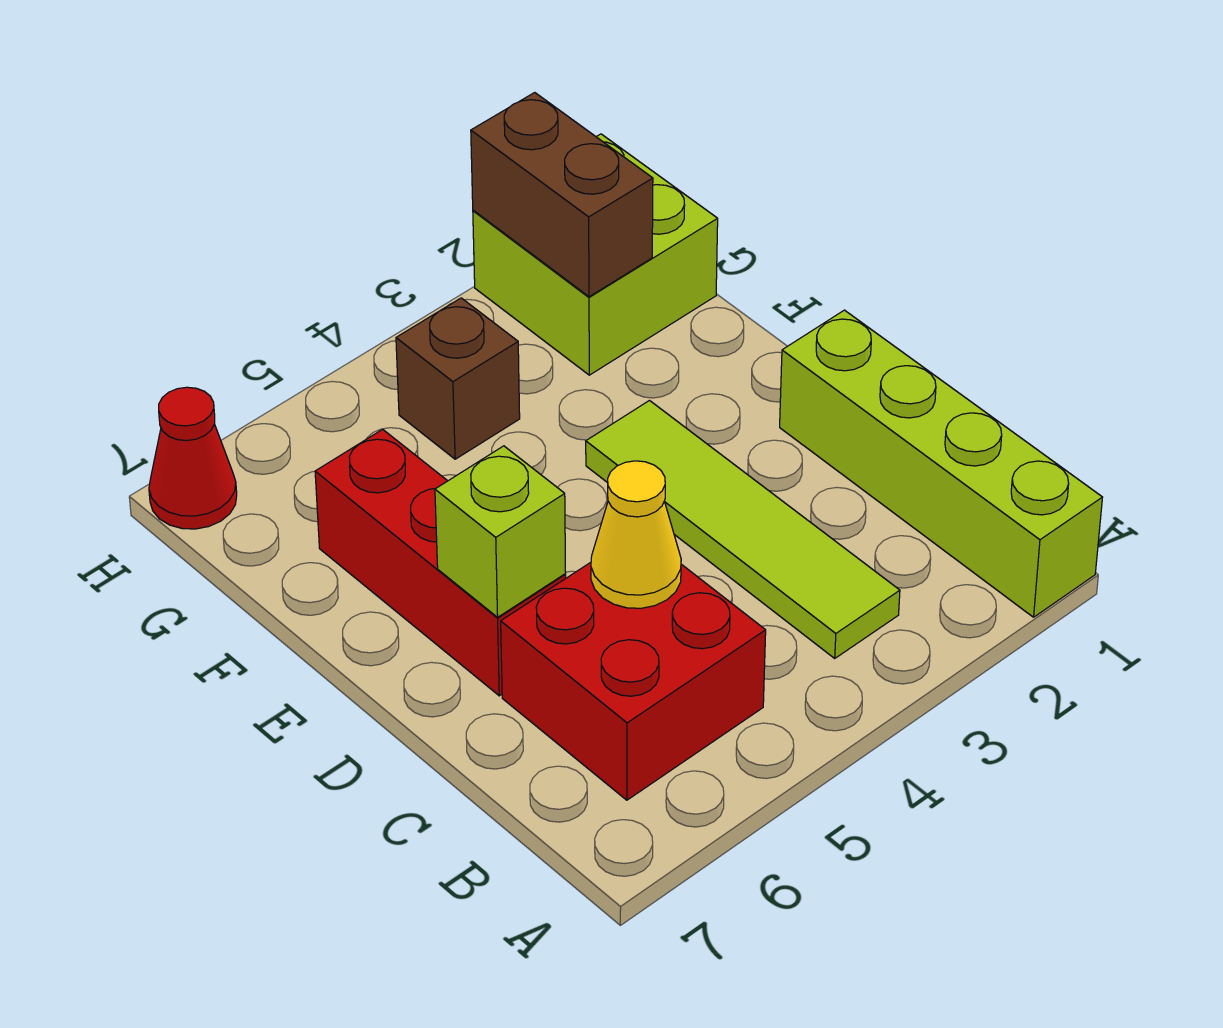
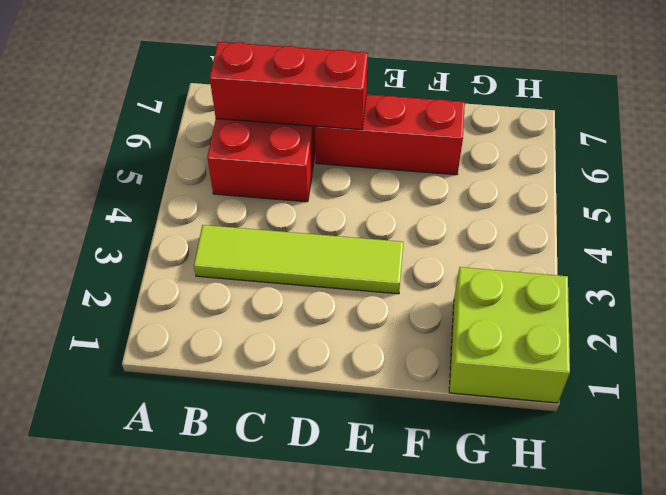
red brick B6:D6 level 2 -> lime brick D6 level 2
none -> lime brick A1:D1 level 1
none -> brown brick G4 level 1

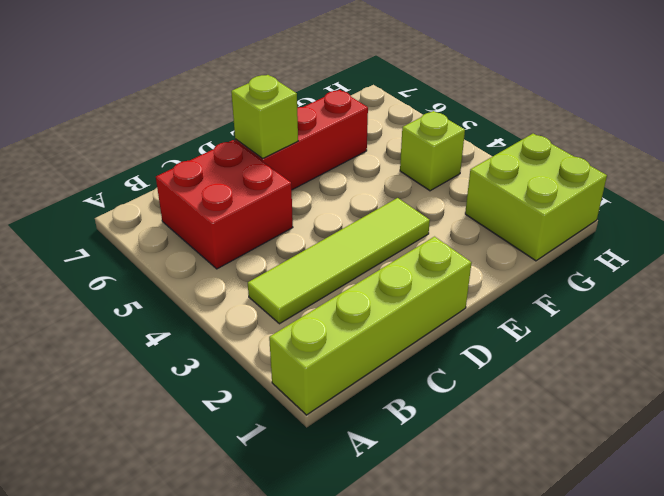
lime brick G4 level 1 -> brown brick G4 level 1
none -> red cone H7 level 1
none -> yellow cone C5 level 2

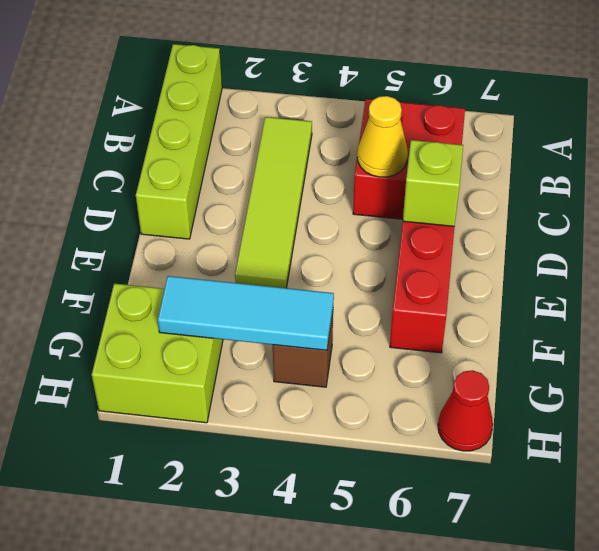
cyan tile G2:G4 level 2 -> brown brick G2:H2 level 2

